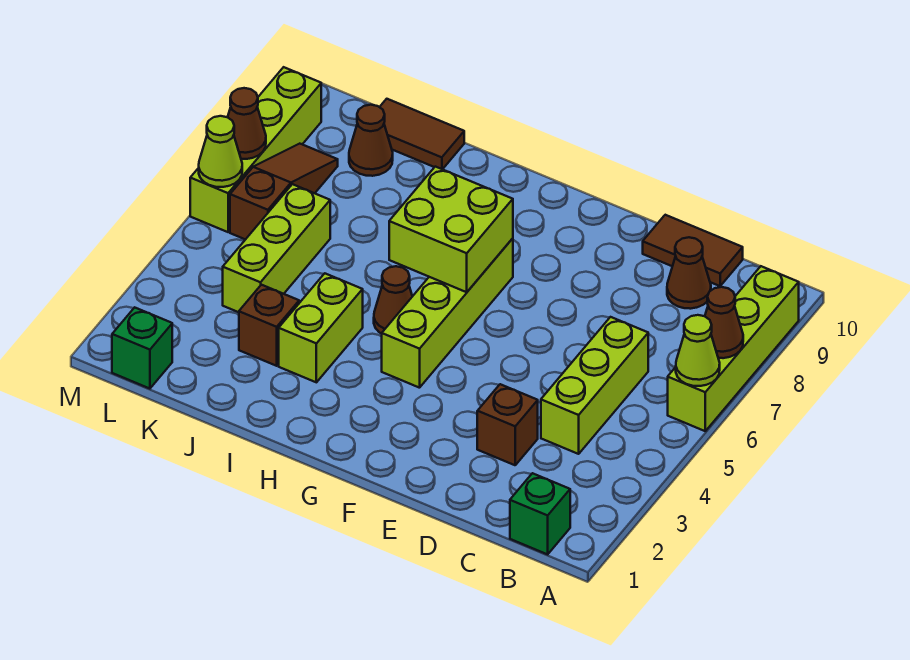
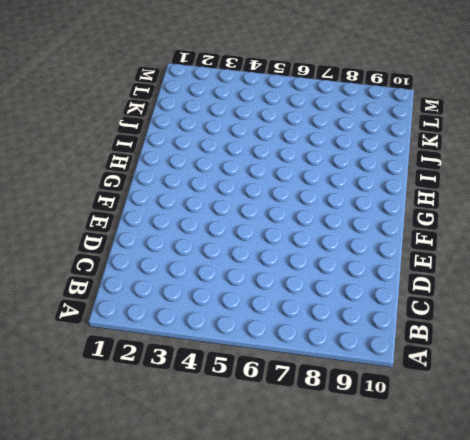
none -> lime brick A6:A9 level 1
none -> green brick B1 level 1
none -> lime brick C4:C6 level 1

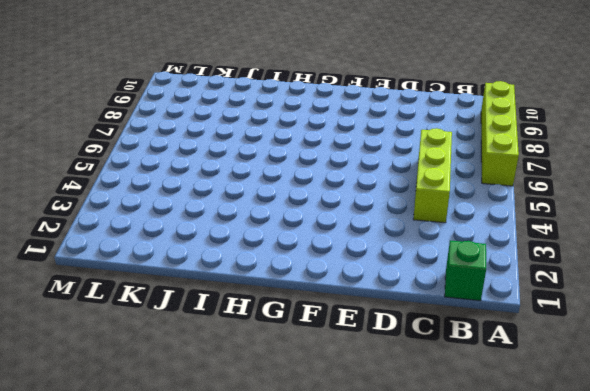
none -> brown cone C9 level 1
none -> brown tile C10:D10 level 1
none -> brown brick D3 level 1

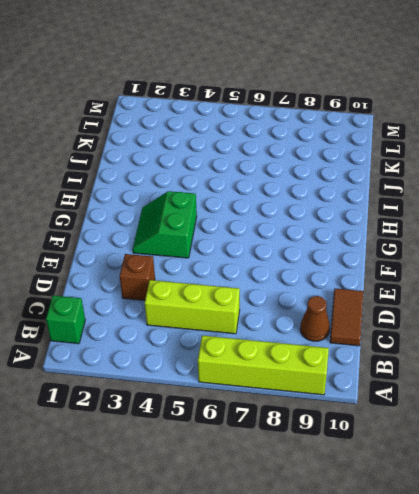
green slope F3:G4 level 1 top 4 -> lime brick G4:G7 level 1
none -> brown cone H5 level 1
none -> lime brick I3:I4 level 1
none -> brown brick J3 level 1

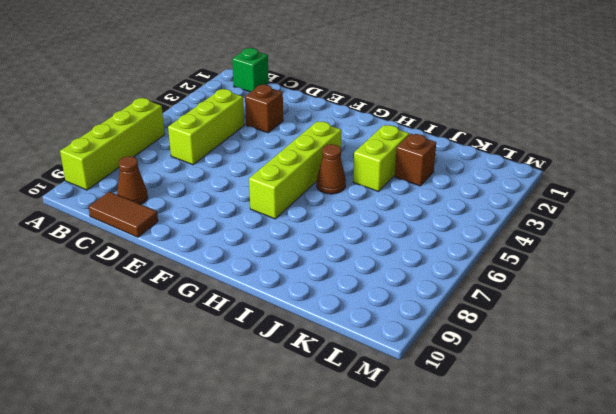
none -> brown tile J10:K10 level 1
none -> lime brick K4:K6 level 1
none -> brown cone K9 level 1

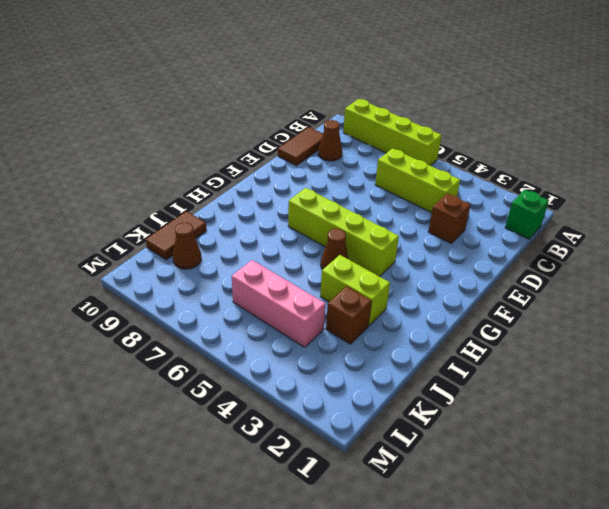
pink brick K4:K6 level 1 -> lime brick K4:K6 level 1
none -> green brick L1 level 1
none -> brown slope L6:L8 level 1 top 6
none -> lime brick M6:M9 level 1

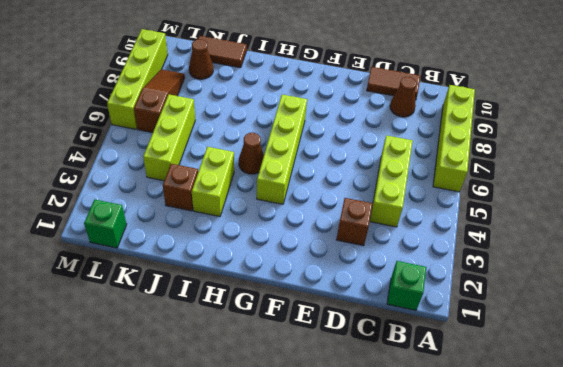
none -> lime cone A6 level 2
none -> brown cone A7 level 2
none -> lime brick G6:H7 level 2

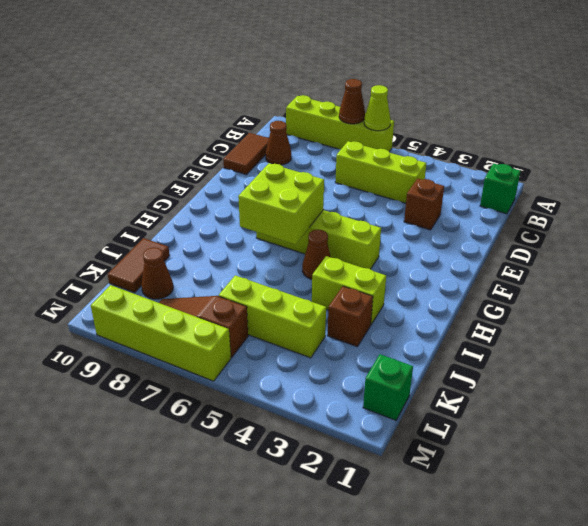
none -> lime cone M6 level 2
none -> brown cone M7 level 2

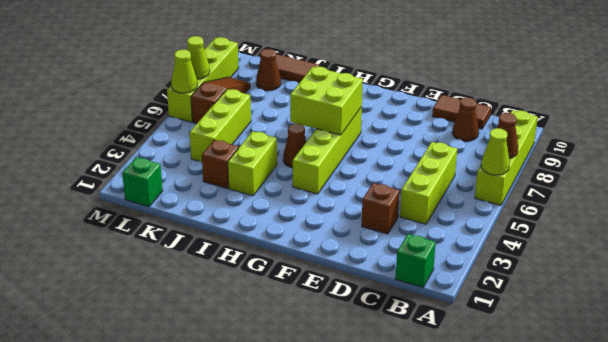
lime cone M7 level 2 -> brown cone M7 level 2

